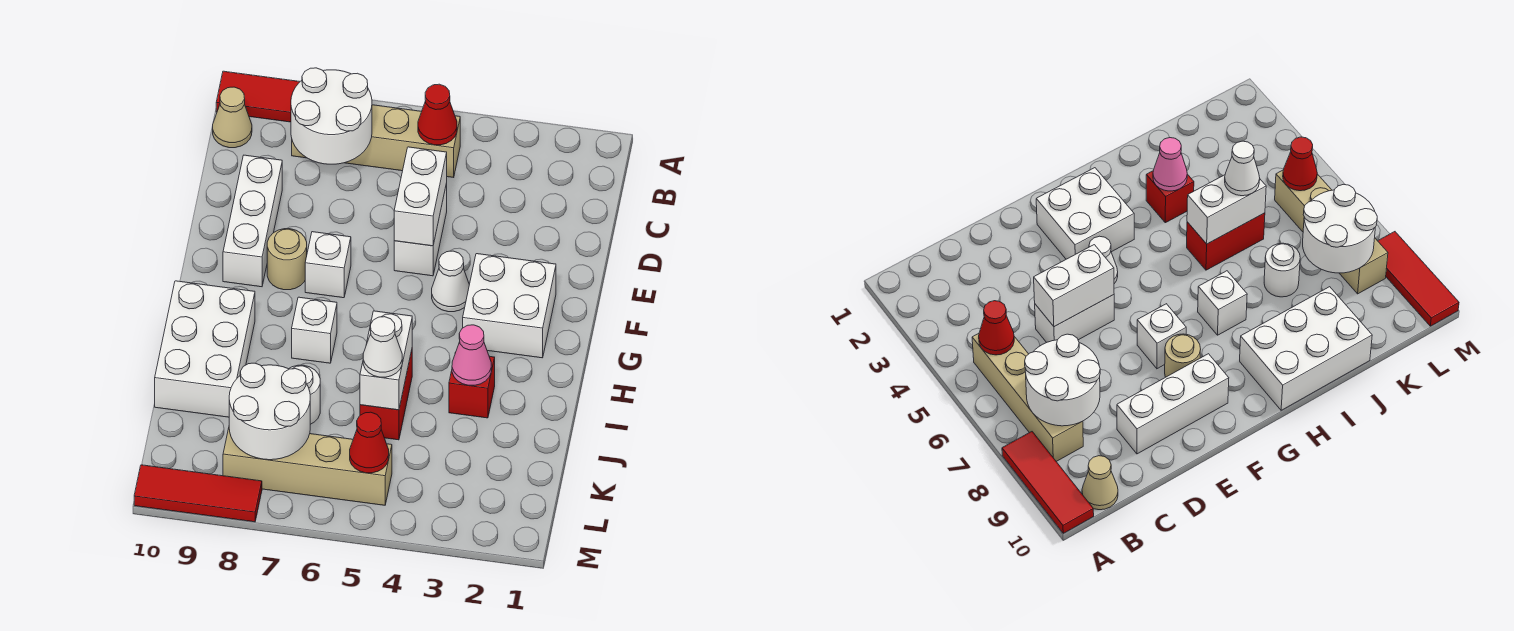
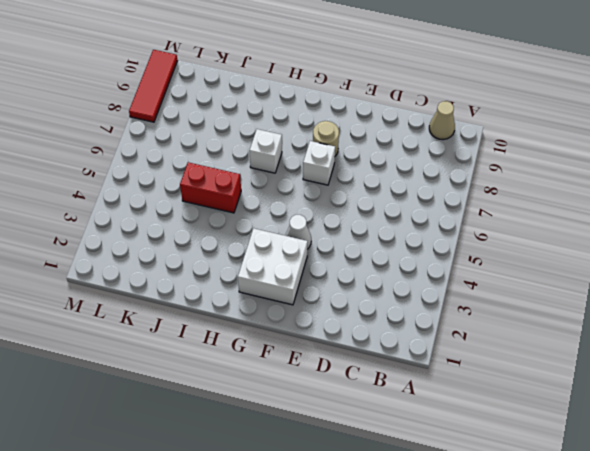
none -> red tile A8:A10 level 1
none -> tan brick B5:B8 level 1
none -> white brick D5:E5 level 1

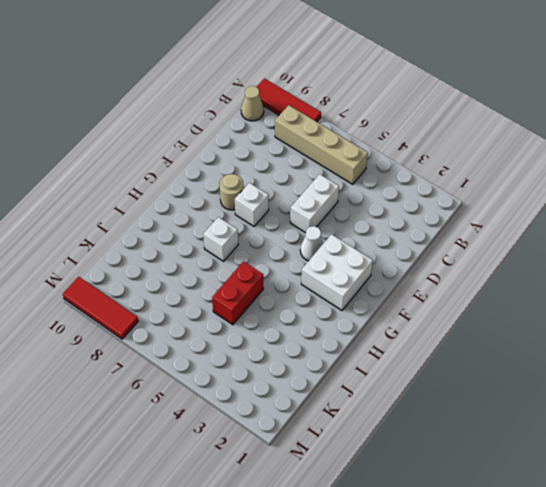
none -> white brick D9:F9 level 1
none -> white brick H9:J10 level 1
none -> red brick I3 level 1

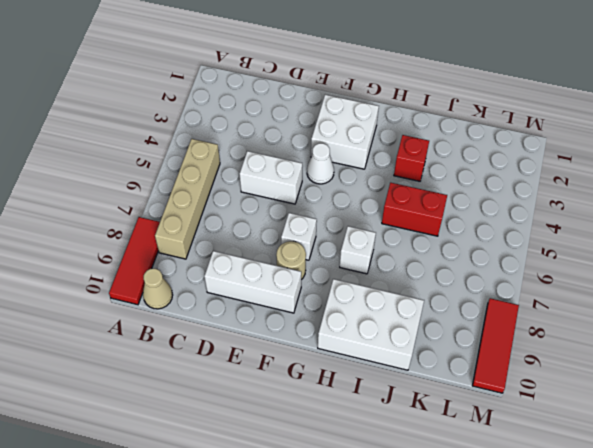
none -> white round brick J7 level 1
none -> tan brick L5:L8 level 1
none -> red cone B5 level 2

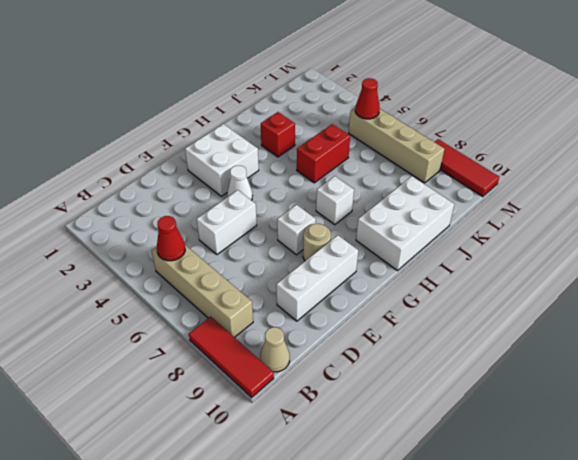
none -> white round brick J7 level 1
none -> white round brick B7:C8 level 2
none -> white brick D5:E5 level 2

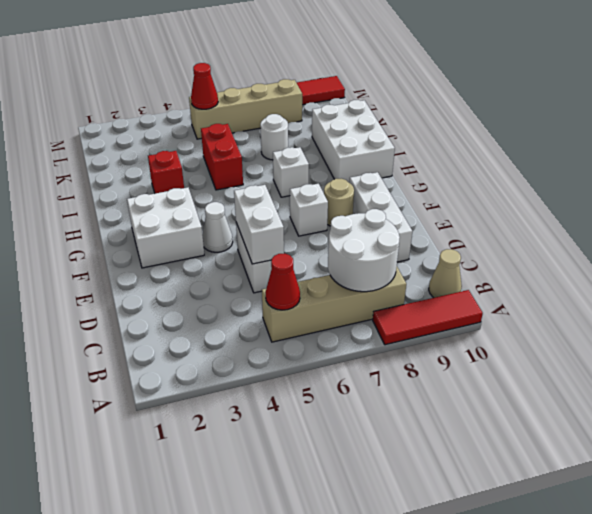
none -> pink cone I3 level 2
none -> white brick I5:J5 level 2
none -> white round brick K7:L8 level 2

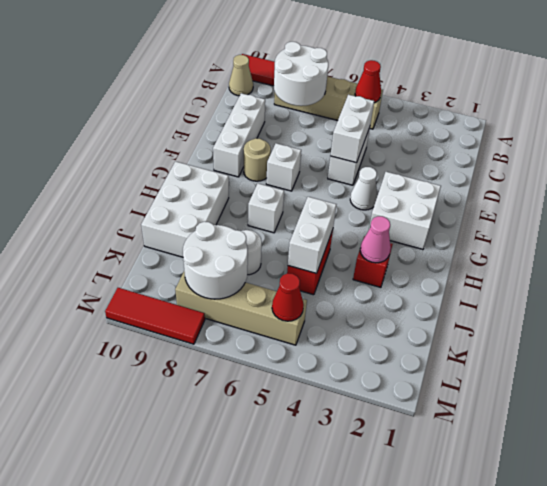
none -> white cone J5 level 3

